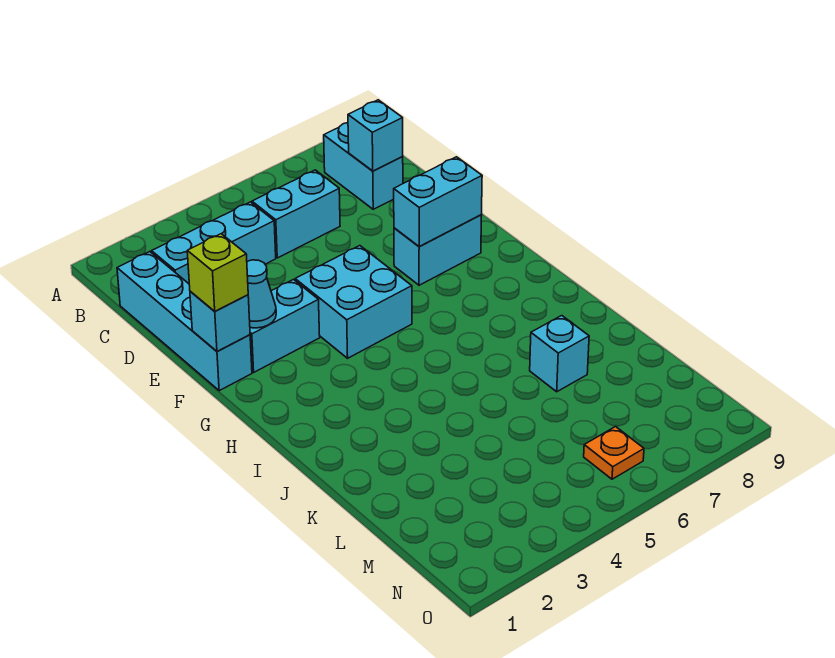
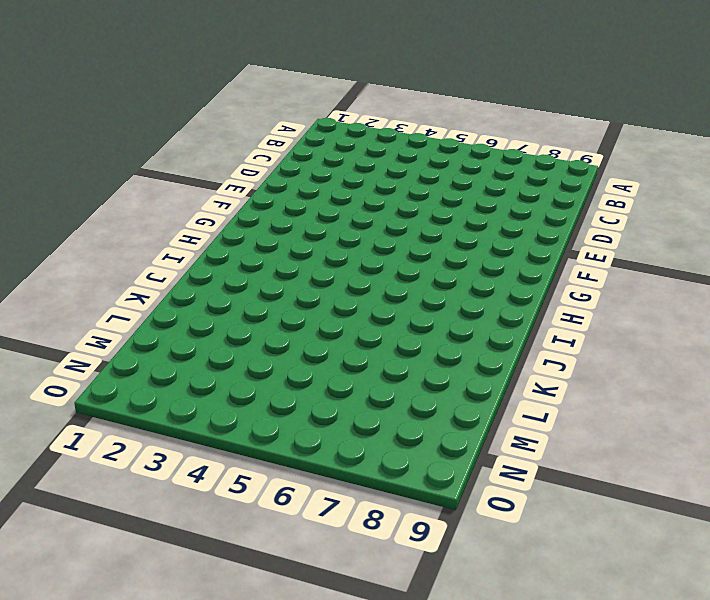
none -> cyan brick B8:C8 level 1
none -> cyan brick C1:F1 level 1
none -> cyan brick C2:C4 level 1

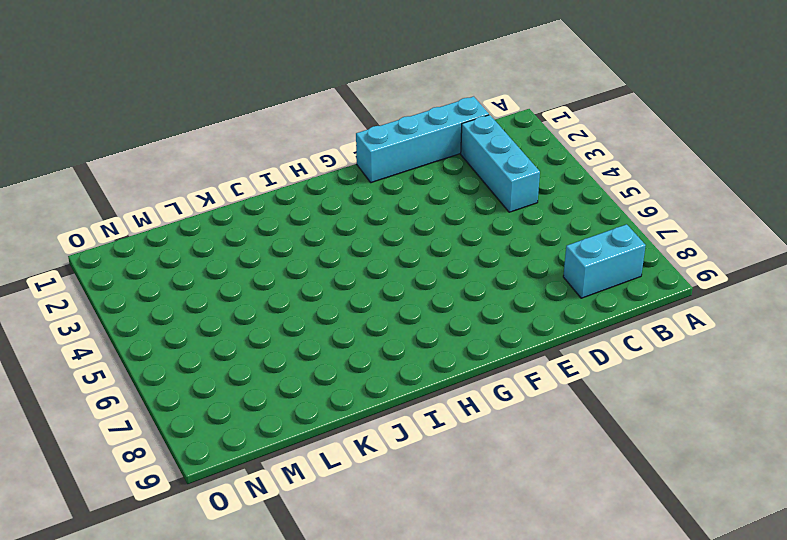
none -> cyan brick C5:C6 level 1
none -> cyan brick F2:F3 level 1
none -> cyan brick F4:G5 level 1

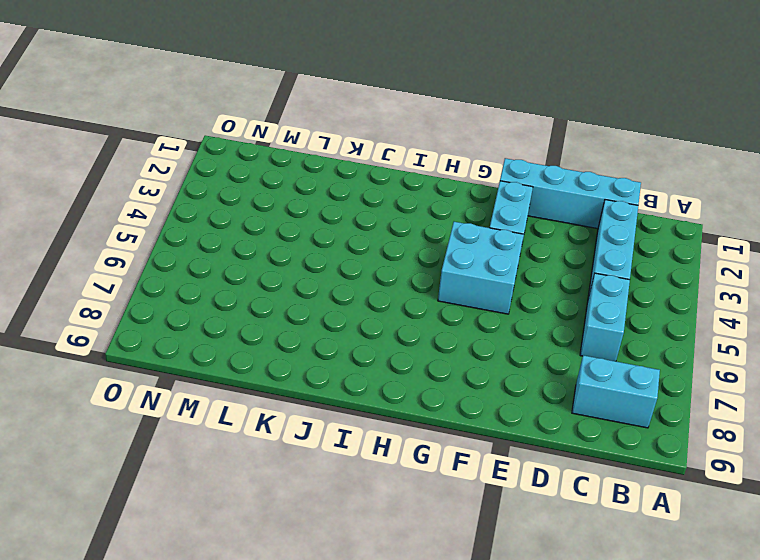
none -> cyan brick F7:F8 level 1
none -> cyan brick K7 level 1
none -> orange plate N6 level 1

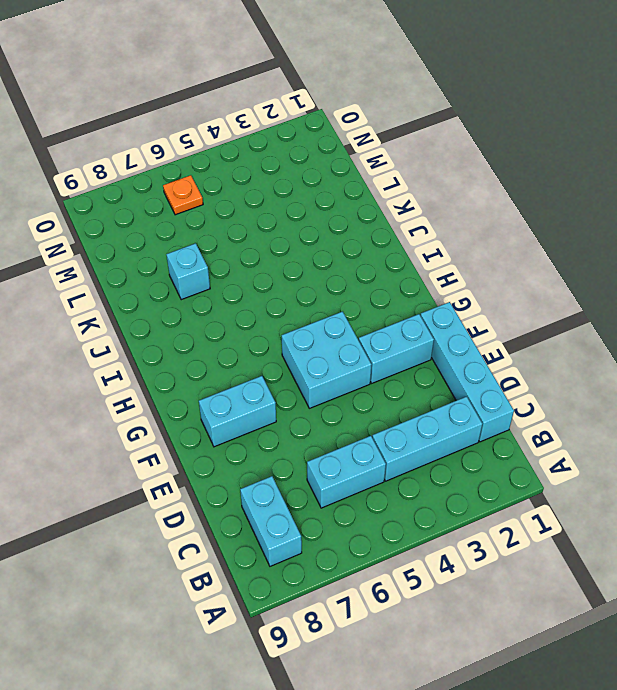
none -> cyan brick C8 level 2
none -> cyan brick F1 level 2
none -> cyan cone F2 level 2

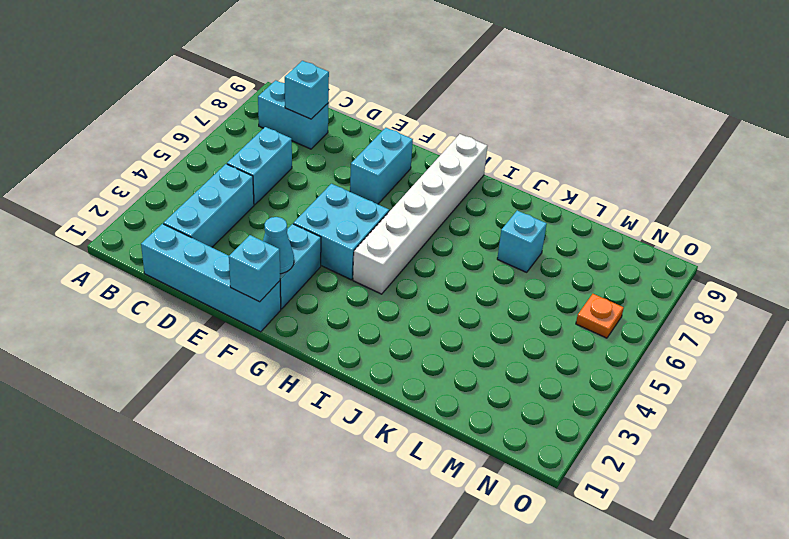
white brick H4:H9 level 1 -> none
none -> cyan brick F7:F8 level 2
none -> lime brick F1 level 3

